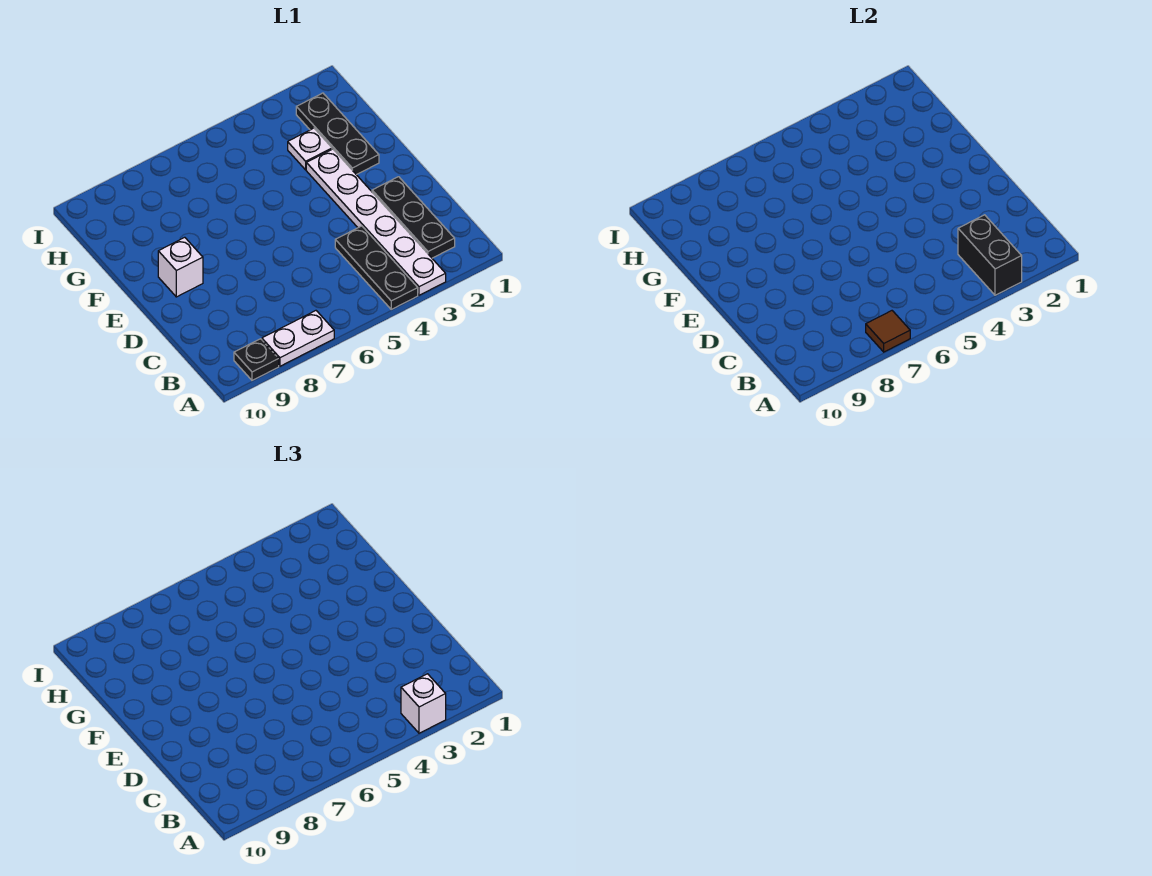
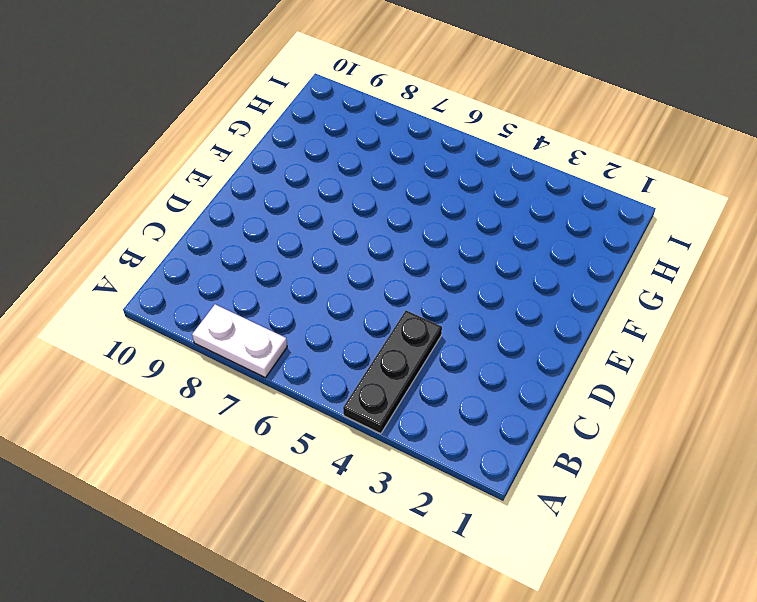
none -> white plate A3:F3 level 1
none -> black plate A9 level 1

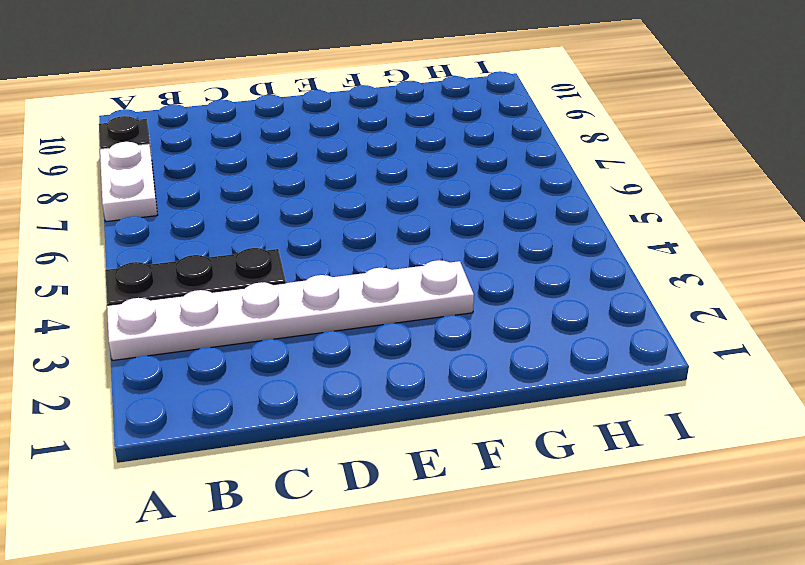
none -> black plate B2:D2 level 1
none -> white brick E9 level 1

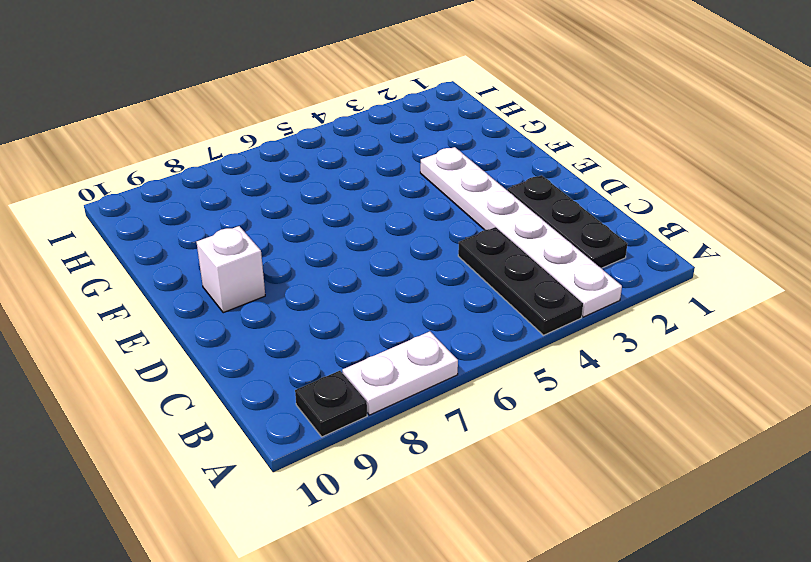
none -> black plate F2:H2 level 1
none -> white plate G3 level 1

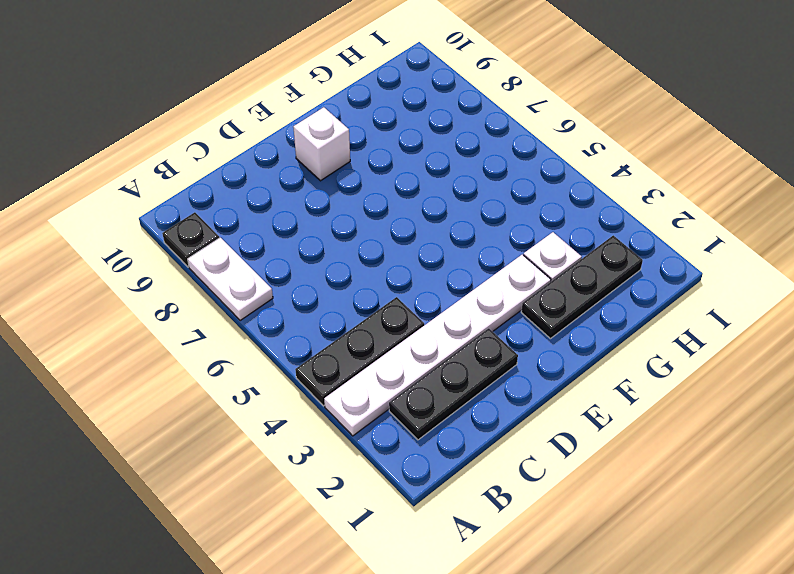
none -> black brick A3:B3 level 2
none -> brown tile A7 level 2

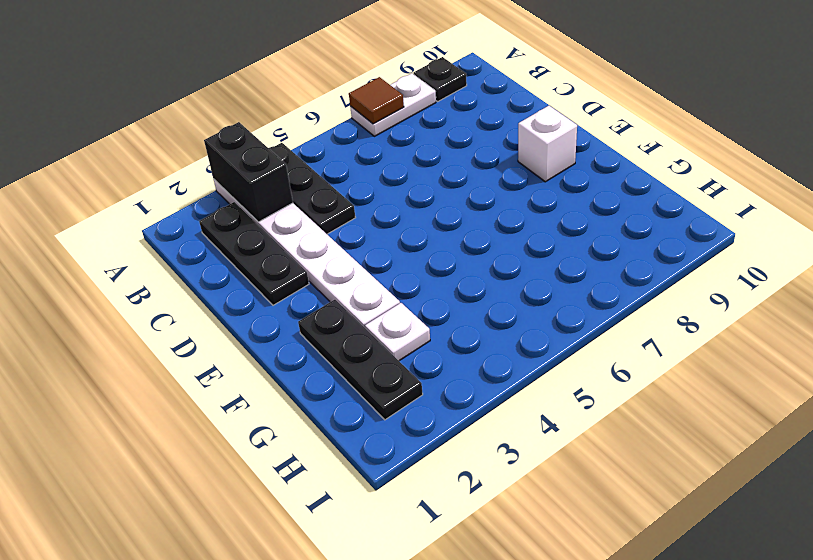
none -> white brick A3 level 3

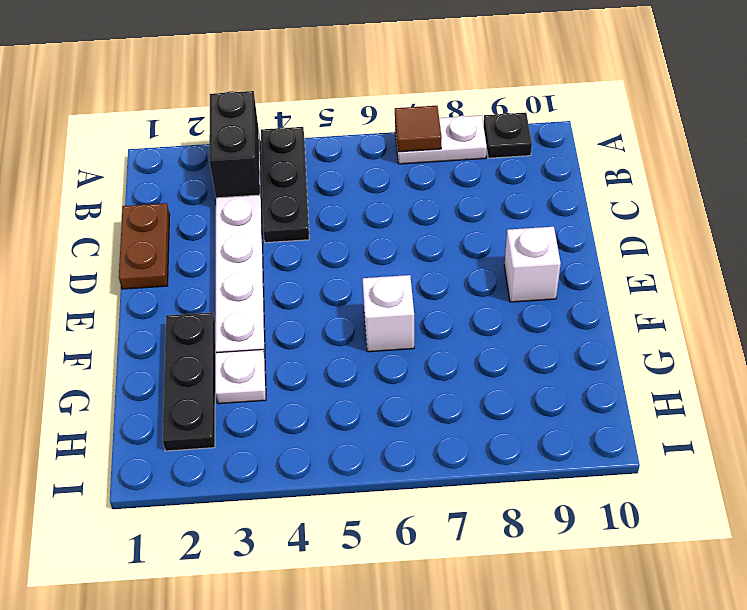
brown plate C1:D1 level 1 -> none
white brick F6 level 1 -> white brick A3 level 3
none -> black plate B2:D2 level 1

